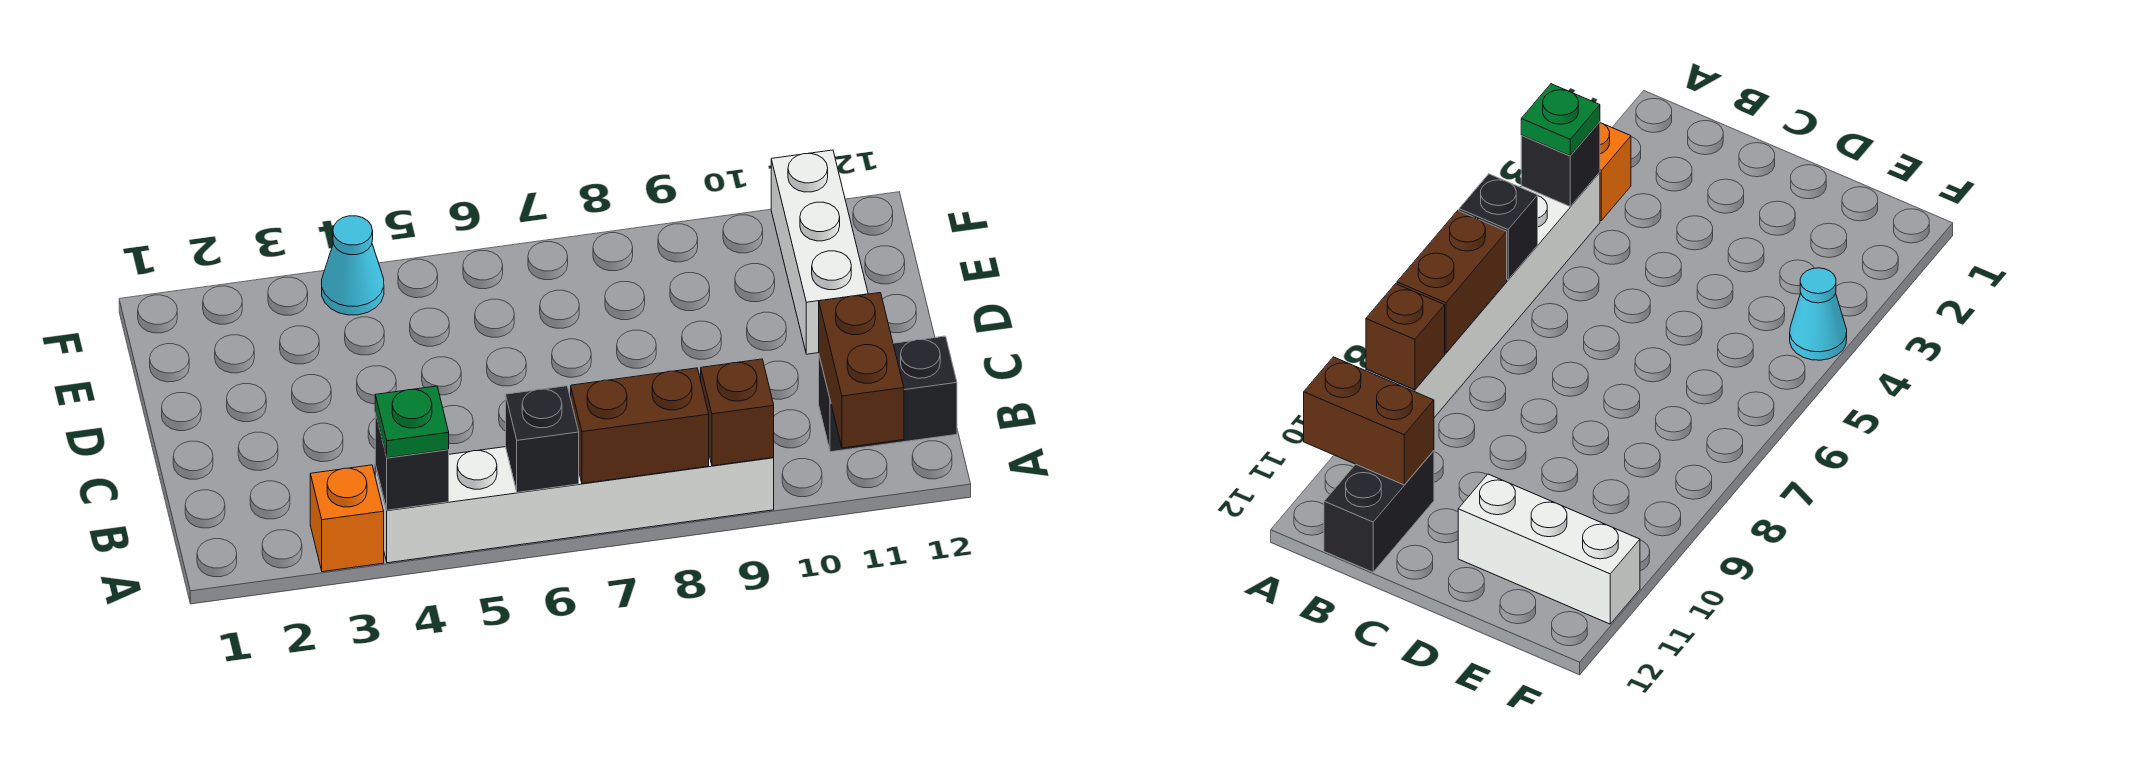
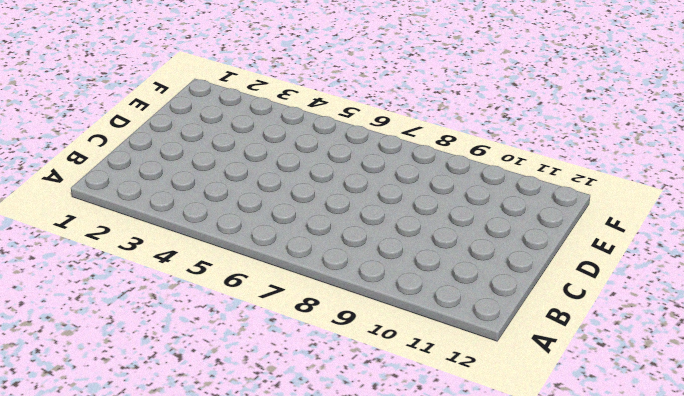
none -> orange brick A3 level 1
none -> white brick A4:A9 level 1

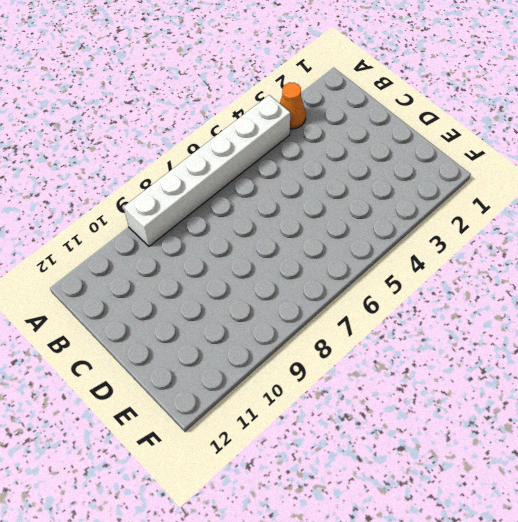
orange cone A3 level 1 -> orange brick A3 level 1
none -> black brick B11:B12 level 1
none -> white brick D11:F11 level 1

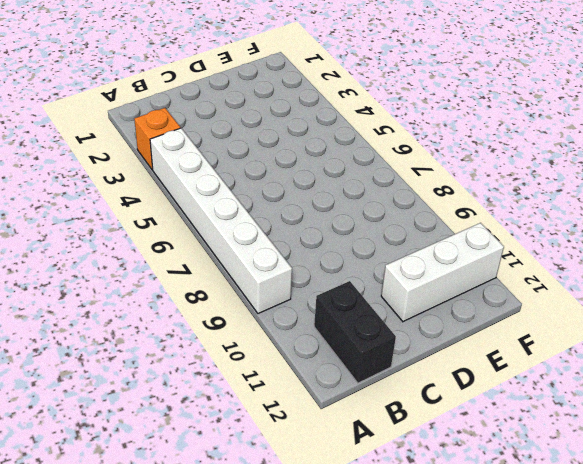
none -> cyan cone F4 level 1
none -> black brick A4 level 2

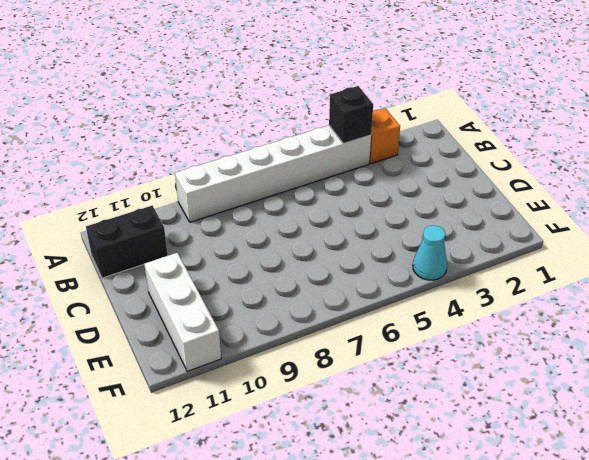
none -> black brick A6 level 2
none -> brown brick A7:A8 level 2

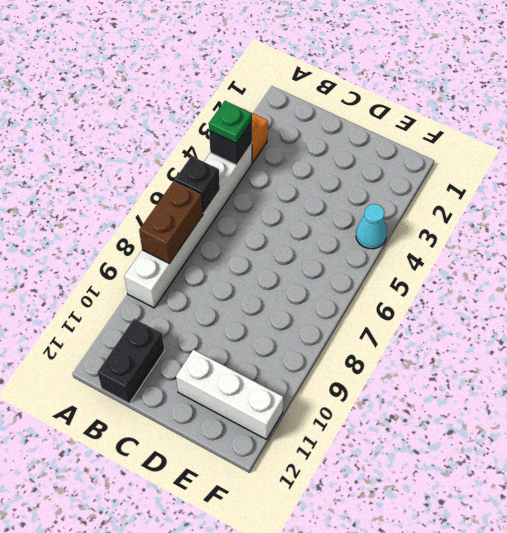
none -> brown brick A9 level 2
none -> brown brick A11:B11 level 2

